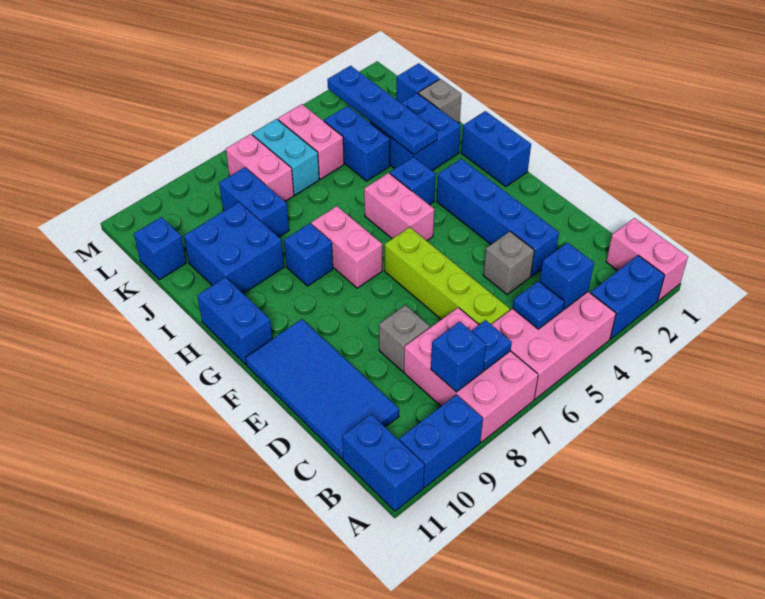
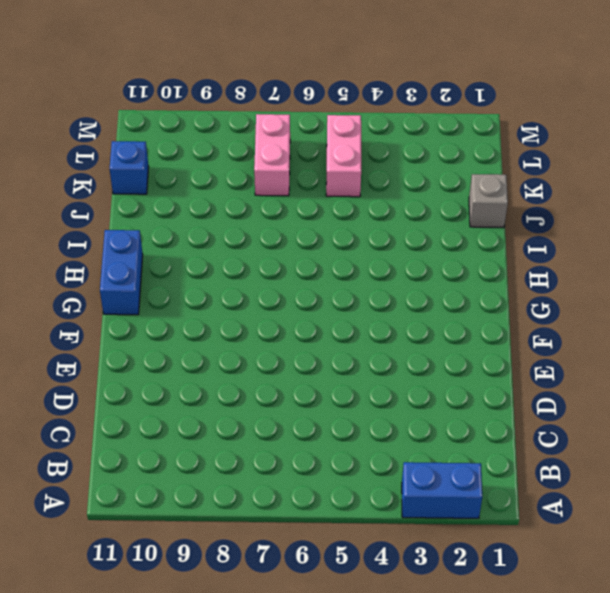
none -> pink brick A1:B1 level 1
none -> pink brick A4:B6 level 1
none -> pink brick A7:C8 level 1
none -> blue brick A9:A10 level 1

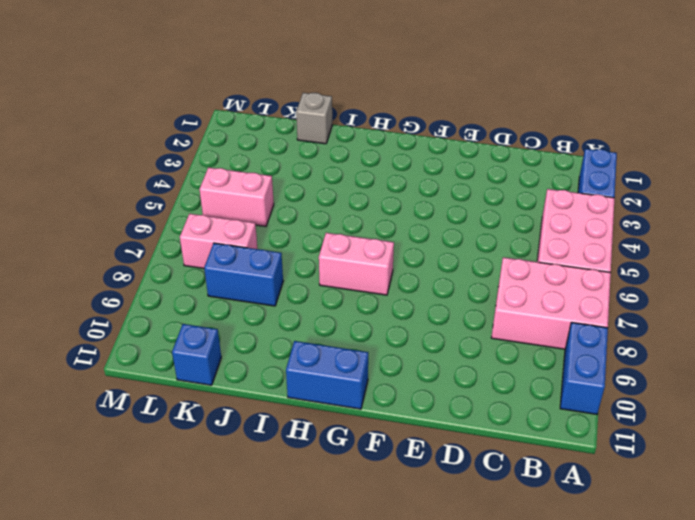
none -> pink brick A1:B1 level 1
none -> blue brick A11:B11 level 1
none -> lime brick C6:F6 level 1
none -> blue tile C10:F11 level 1

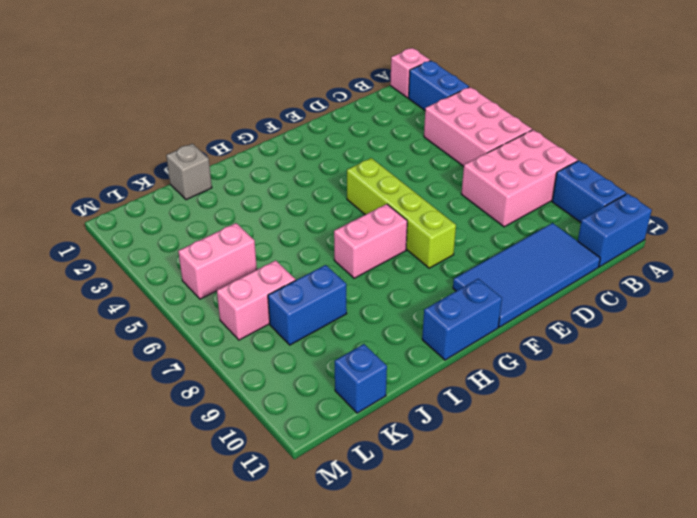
pink brick A1 level 1 -> pink brick A1:B1 level 1
lime brick F5:F8 level 1 -> lime brick C6:F6 level 1
none -> blue brick D3:G3 level 1
none -> grey brick D4 level 1
none -> grey brick D8 level 1
none -> blue brick G1:H1 level 1

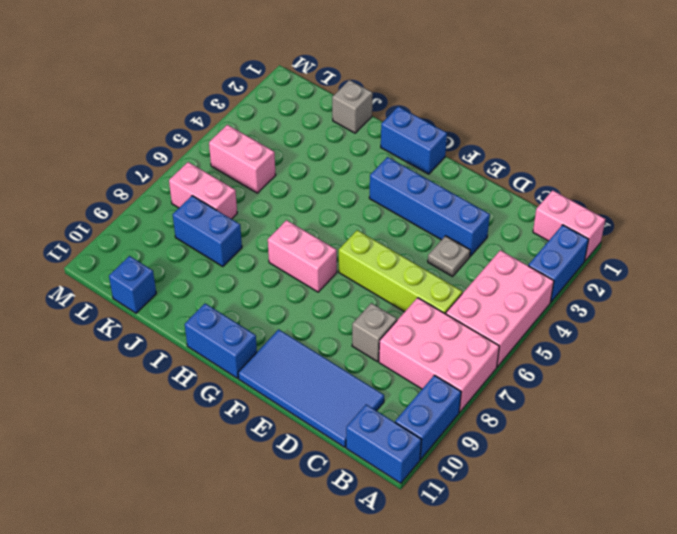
grey plate D4 level 1 -> grey brick D4 level 1
none -> pink brick G5:H5 level 1
none -> blue brick H4 level 1
none -> blue brick H8 level 1
none -> blue brick I2:J3 level 1

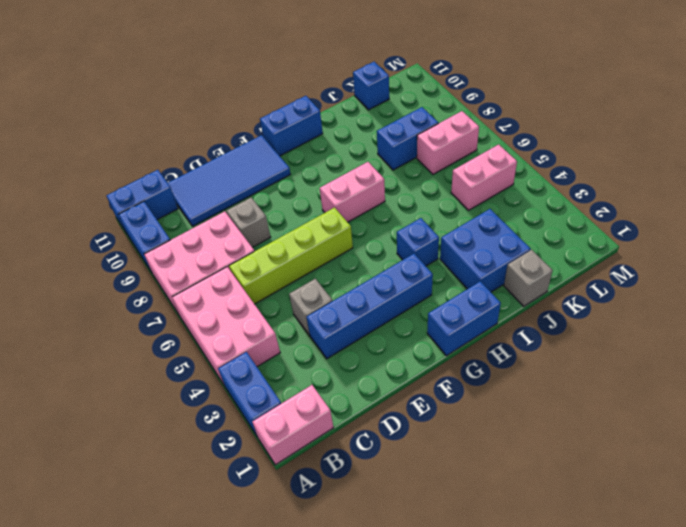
none -> pink brick G5:H5 level 1
none -> blue brick H8 level 1
none -> blue brick I9:J10 level 1
none -> blue brick J4:K4 level 1

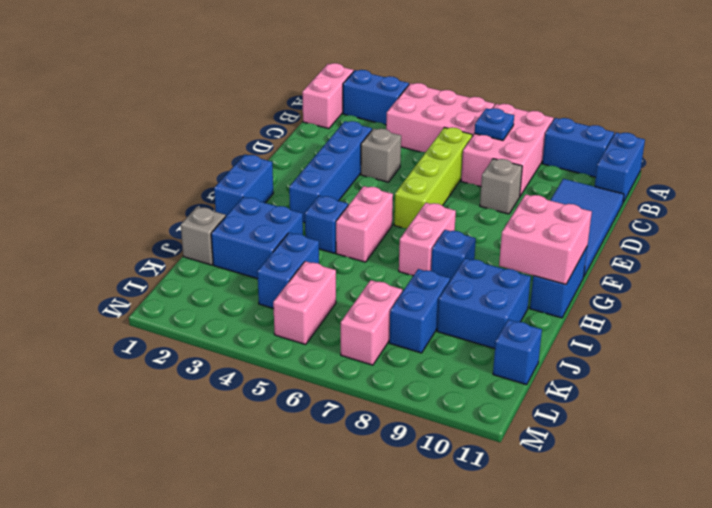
pink brick G10:H11 level 2 -> none
none -> blue brick K1 level 1
none -> cyan brick K6:L6 level 1
none -> blue brick B4 level 2
none -> blue plate B5 level 2

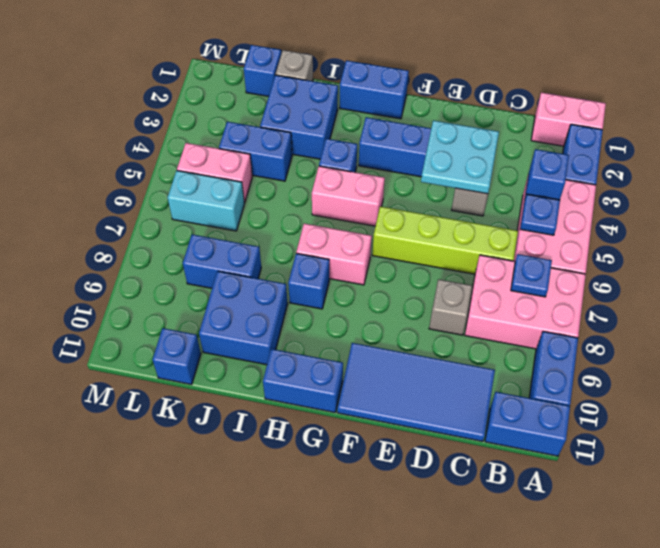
cyan plate D3:E4 level 2 -> none
none -> pink brick K7:L7 level 1
none -> blue brick B8 level 2
none -> blue plate I3:L3 level 2

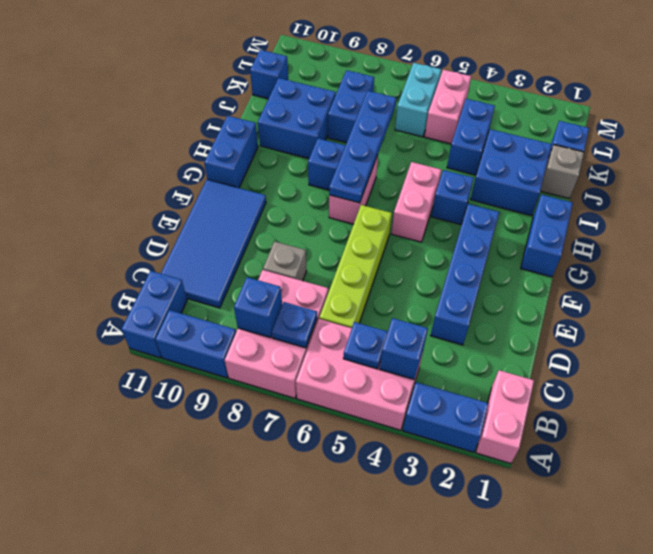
blue plate G7:J7 level 2 -> blue plate I3:L3 level 2
none -> grey brick D4 level 1
none -> pink brick K7:L7 level 1

